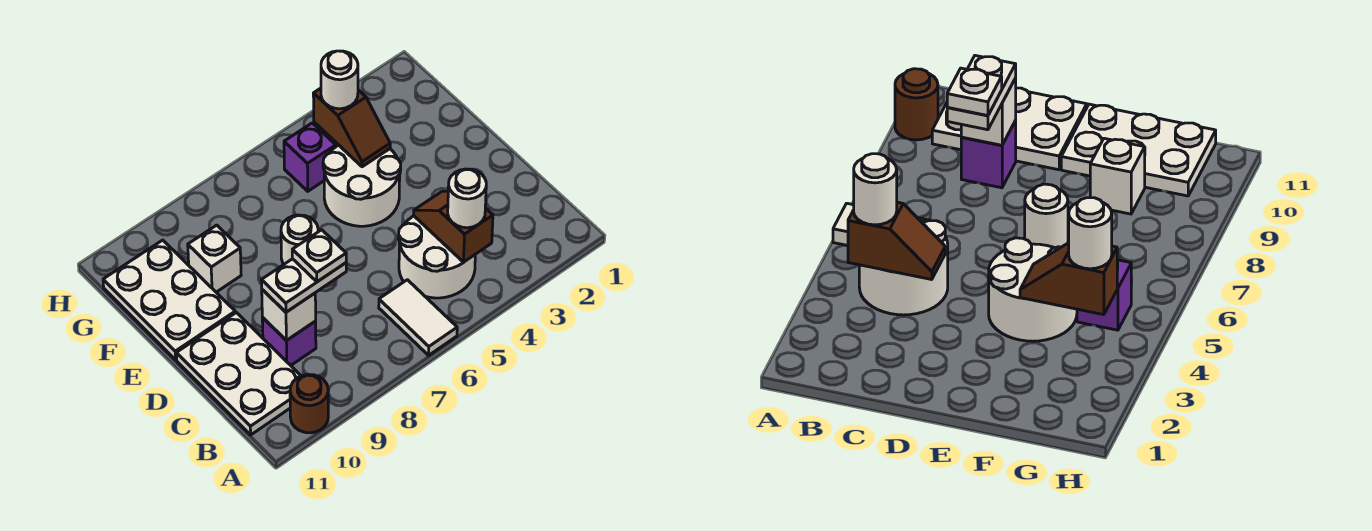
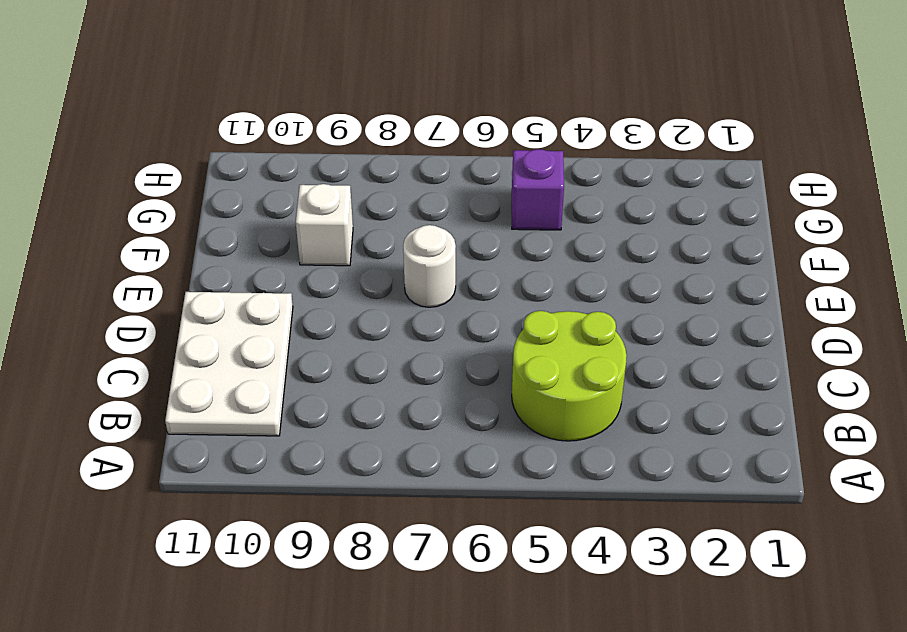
lime round brick B4:C5 level 1 -> white round brick B4:C5 level 1
none -> white tile A6:B6 level 1
none -> brown round brick A10 level 1
none -> purple brick C9 level 1

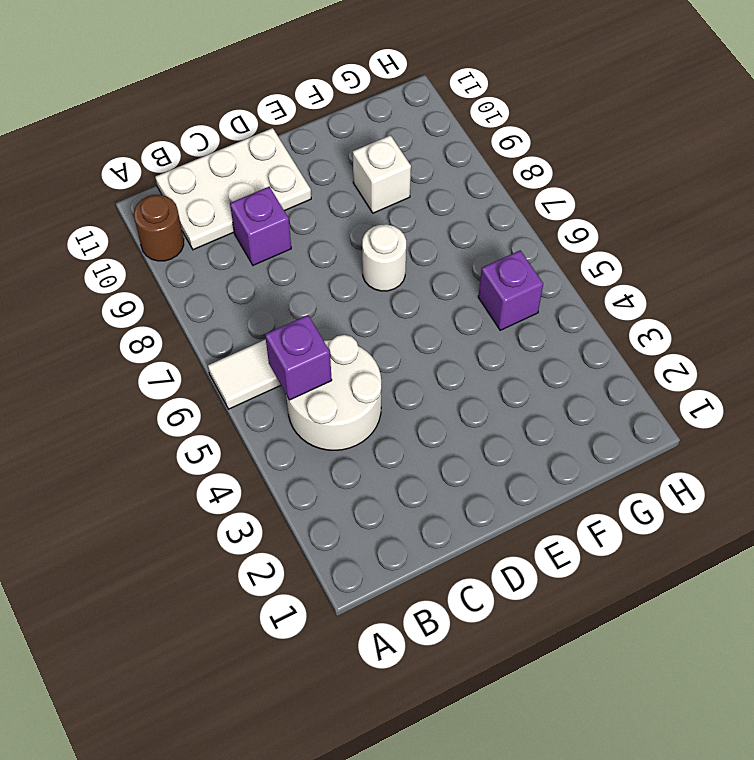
purple brick B5 level 2 -> none
none -> white round brick E4:F5 level 1
none -> white plate E10:G11 level 1
none -> brown slope B4:C4 level 2 top B

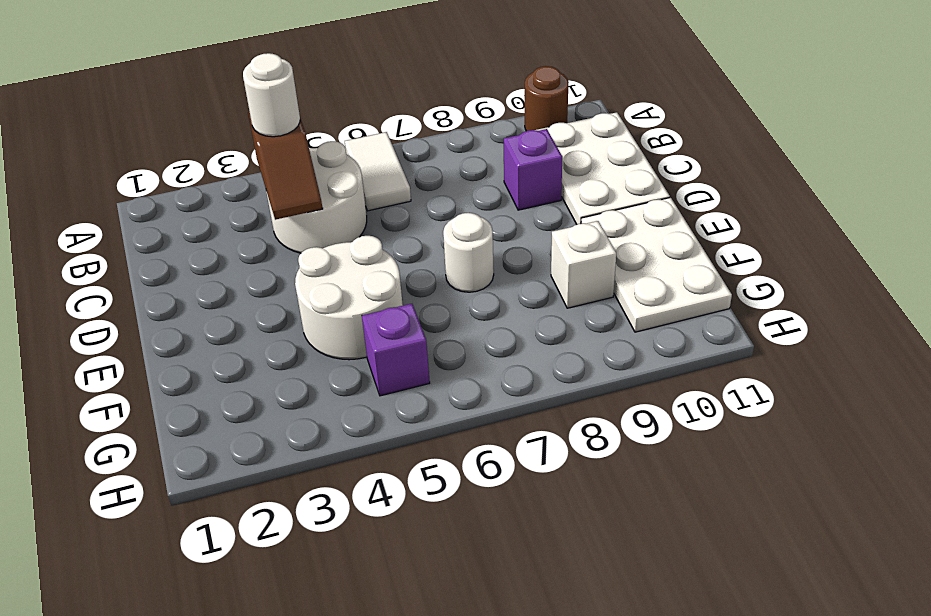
none -> white brick C9 level 2
none -> brown slope F4:G4 level 2 top G
none -> white plate C8:C9 level 3

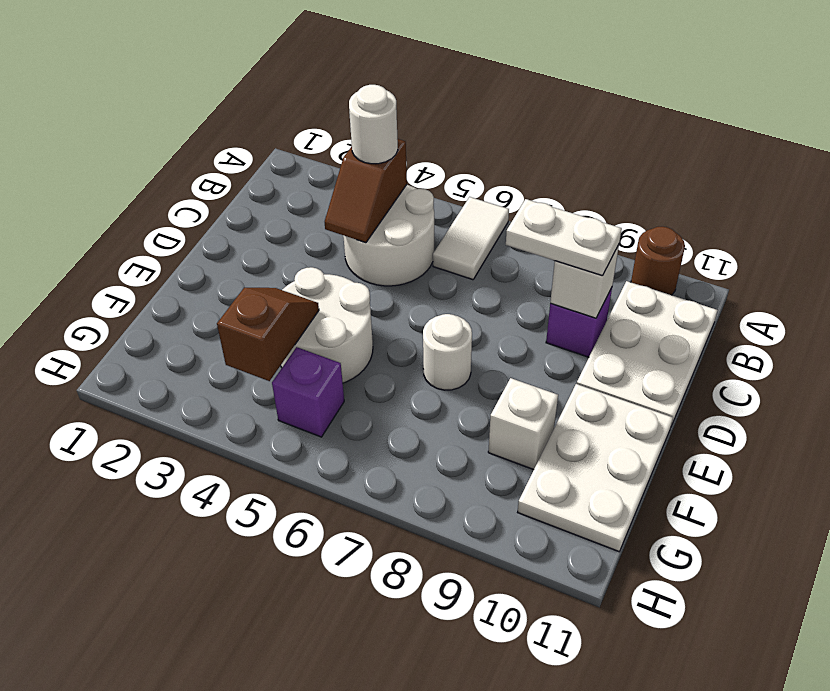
none -> white round brick G4 level 3
none -> white plate C8 level 4

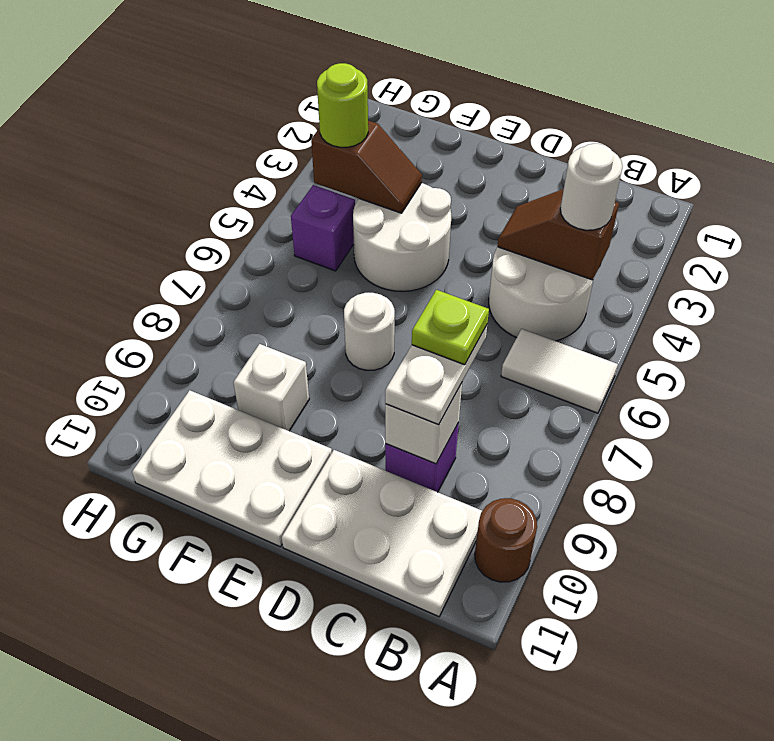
lime plate C8 level 4 -> white plate C8 level 4
lime round brick G4 level 3 -> white round brick G4 level 3

